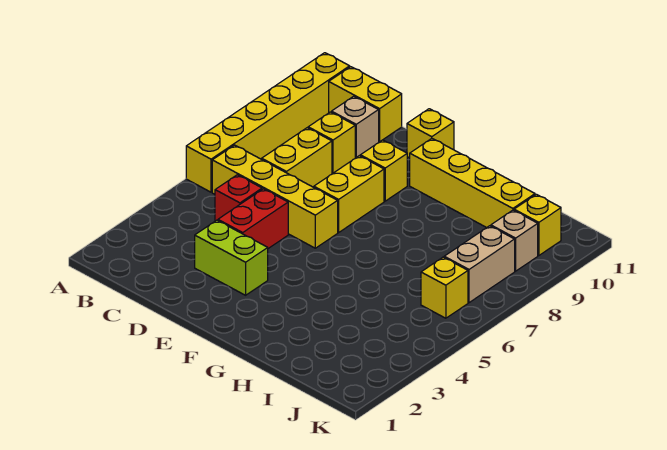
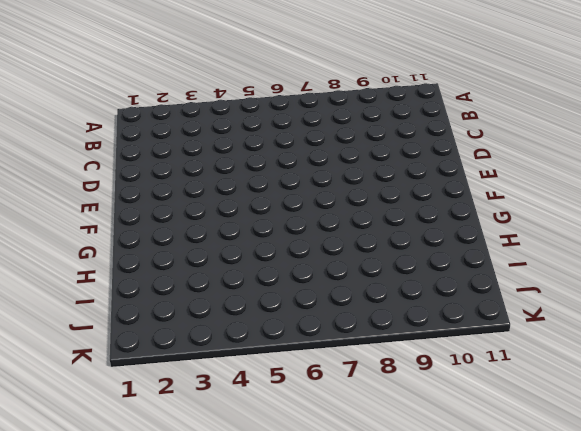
none -> yellow brick A6:A11 level 1
none -> yellow brick B6:E6 level 1
none -> yellow brick B11:C11 level 1

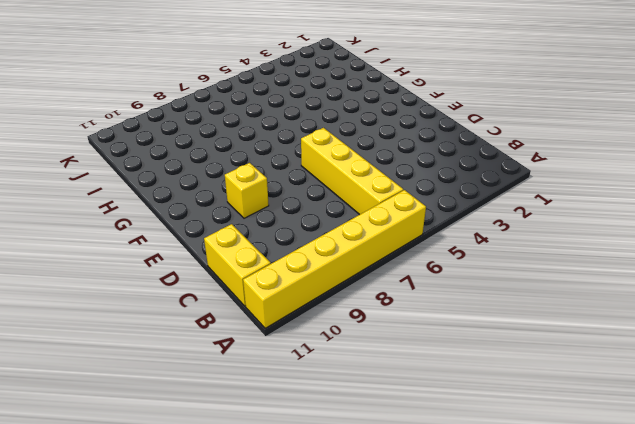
none -> red brick C5 level 1
none -> yellow brick C7:C8 level 1
none -> yellow brick C9 level 1

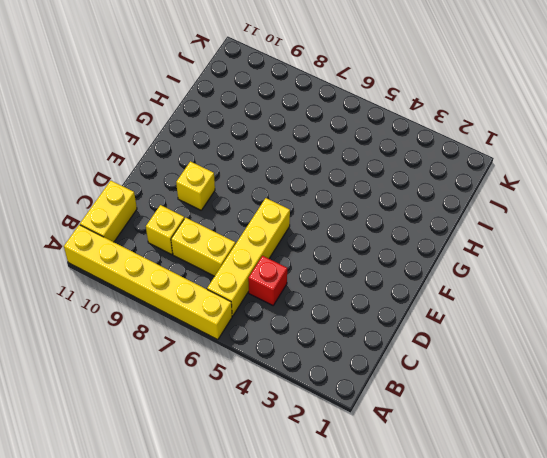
none -> tan brick C10 level 1
none -> lime brick D3:E3 level 1
none -> red brick D4:D5 level 1

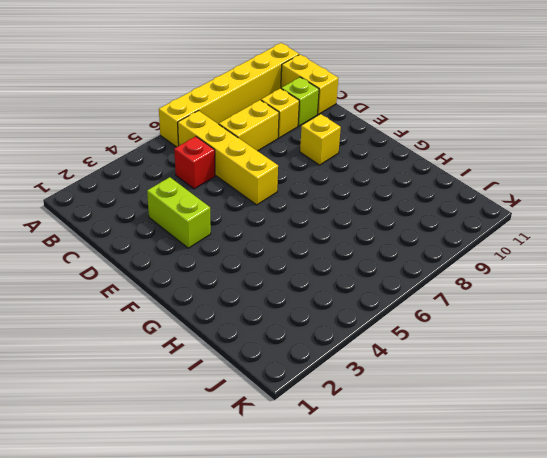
lime brick C10 level 1 -> tan brick C10 level 1
none -> red brick D4:D5 level 1
none -> yellow brick E7:E8 level 1
none -> yellow brick E11 level 1

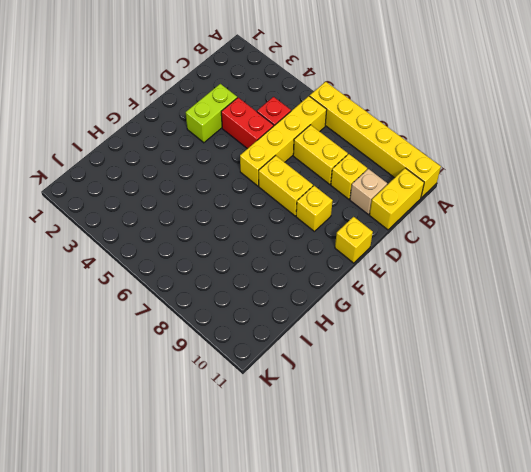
none -> yellow brick F10:I10 level 1
none -> yellow brick J6 level 1
none -> tan brick J7:J8 level 1

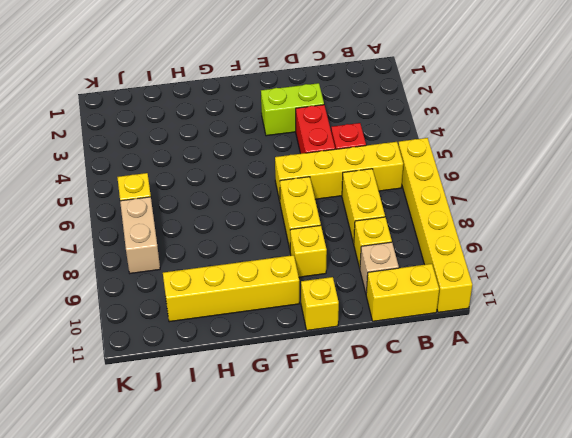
none -> tan brick J9 level 1
none -> yellow brick J10 level 1

